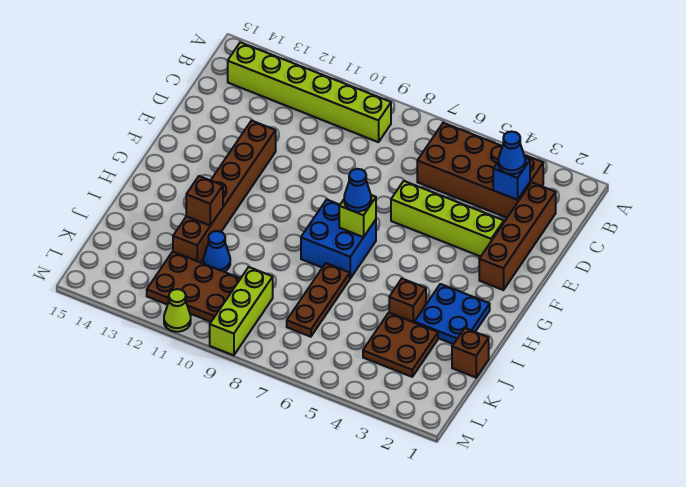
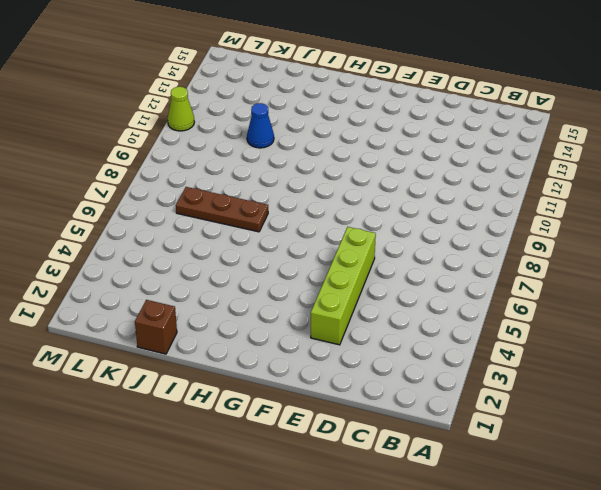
none -> brown brick B3:C6 level 1
none -> lime brick B9:B14 level 1
none -> brown brick C2:F2 level 1

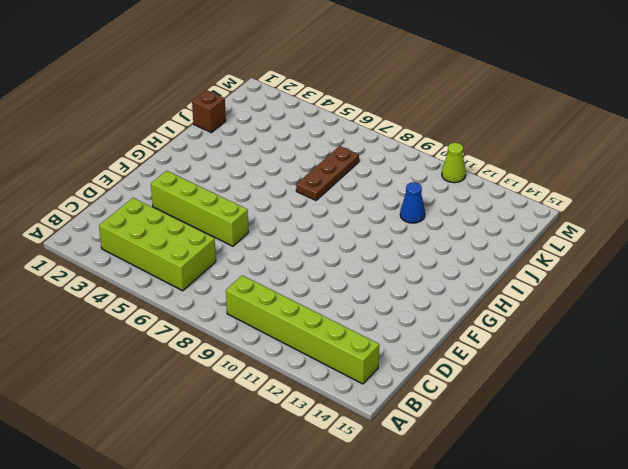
lime brick B3:C6 level 1 -> brown brick B3:C6 level 1
none -> brown brick C2:F2 level 1
none -> brown brick E12:J12 level 1
none -> blue brick G7:H8 level 1

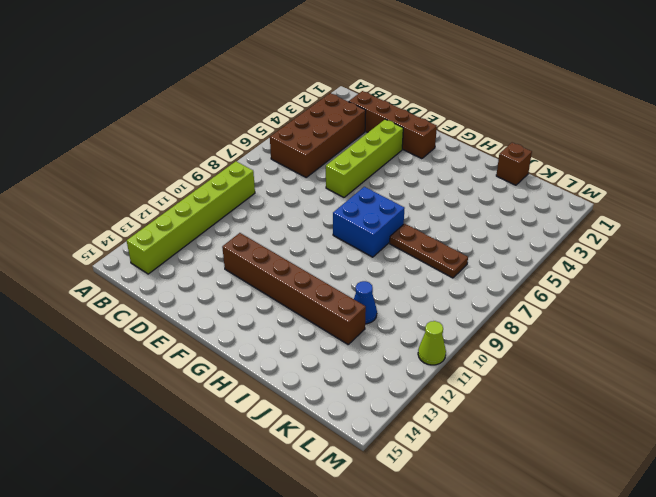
none -> blue plate H2:I3 level 1
none -> brown brick I4 level 1
none -> brown plate J3:K4 level 1

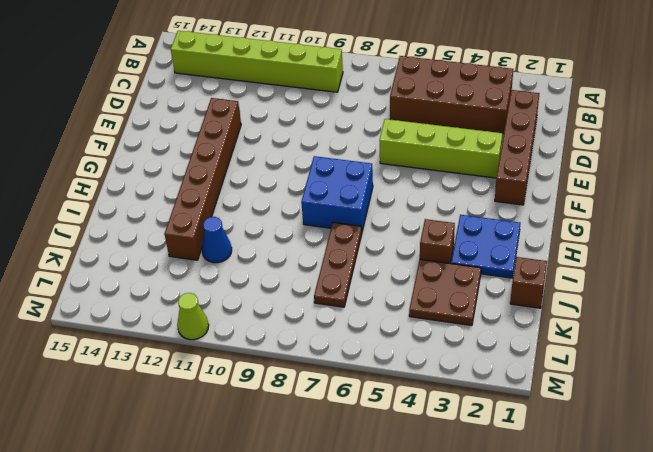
none -> lime brick K9:M9 level 1
none -> brown plate K10:L12 level 1
none -> blue brick C3 level 2

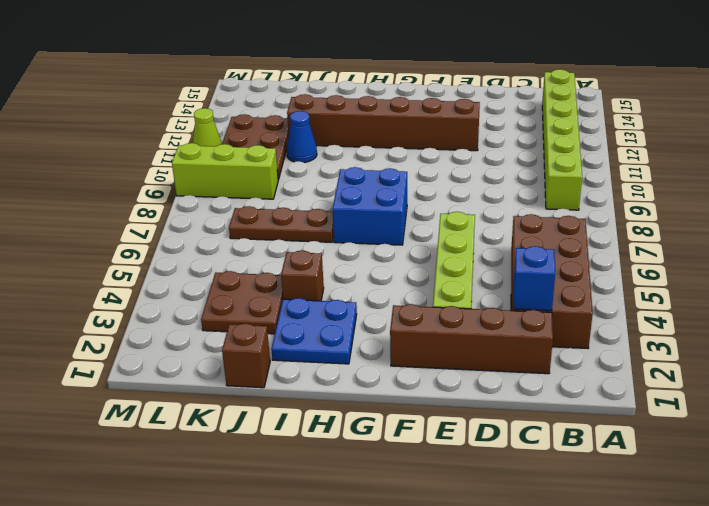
none -> lime brick G7 level 2
none -> brown brick I12 level 2
none -> blue cone C3 level 3

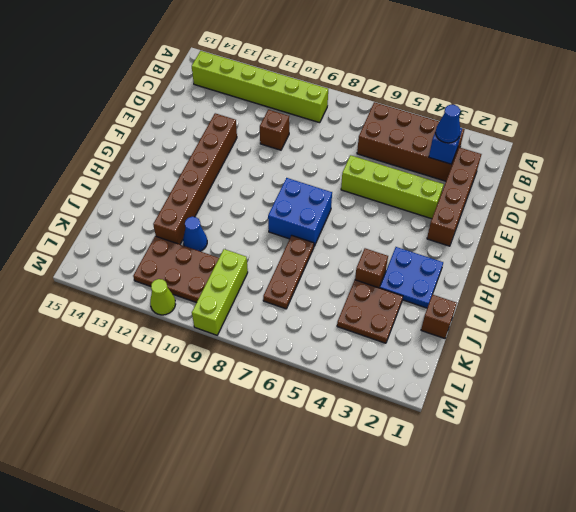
brown brick D10 level 1 -> brown brick I12 level 2
none -> lime brick G7 level 2
none -> blue cone G7 level 3

